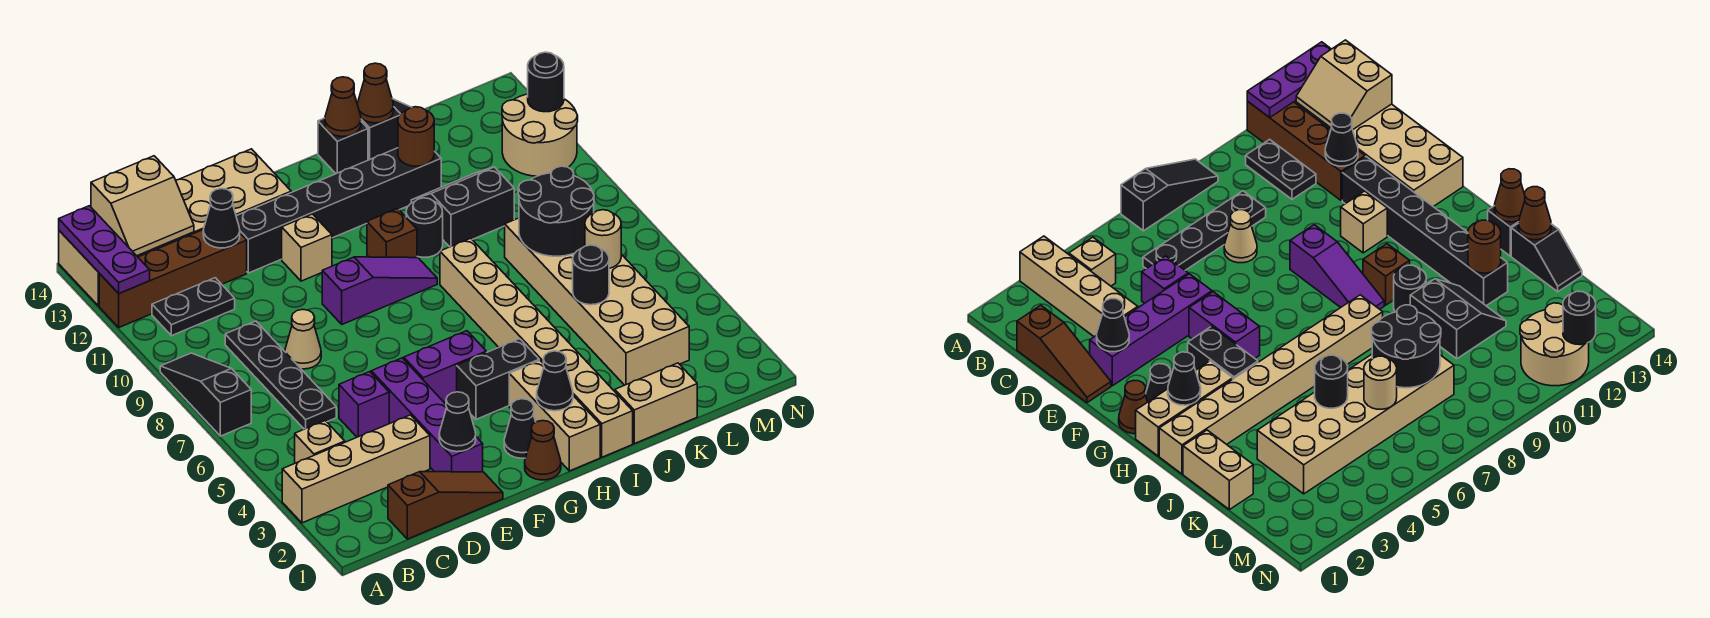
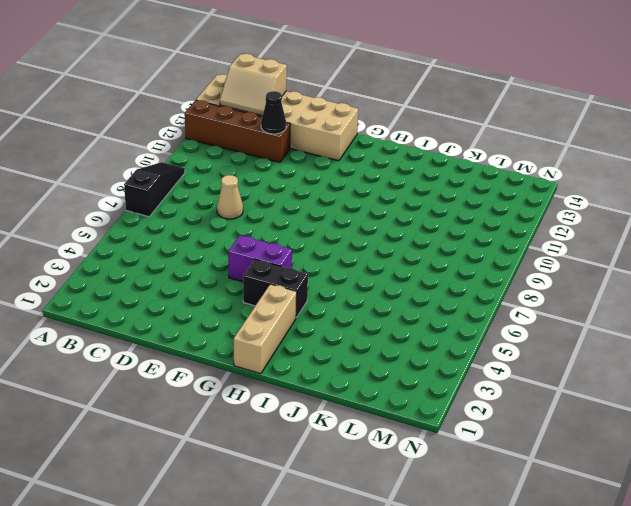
none -> tan brick A3:D3 level 1
none -> tan brick B4 level 1
none -> black plate B11:C11 level 1
none -> brown slope C1:E1 level 1 top C

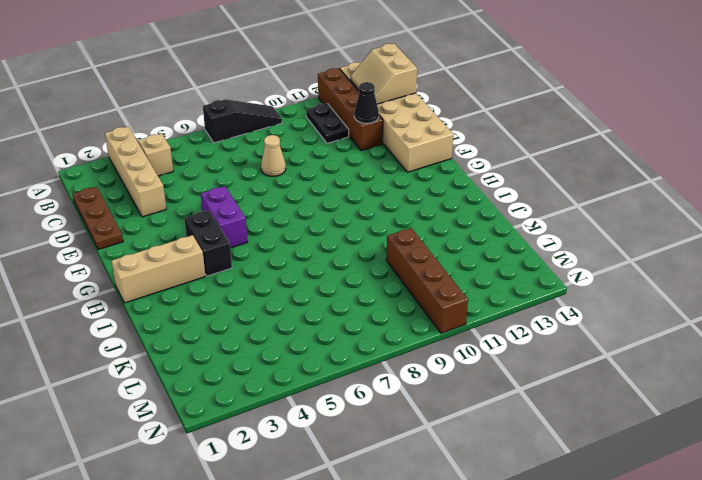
brown plate C1:E1 level 1 -> brown slope C1:E1 level 1 top C
brown brick K10:N10 level 1 -> black slope J10:K11 level 1 top 10
none -> black plate C6:C9 level 1
none -> purple brick D5 level 1
none -> purple brick E2:E5 level 1
none -> black brick E12:J12 level 1

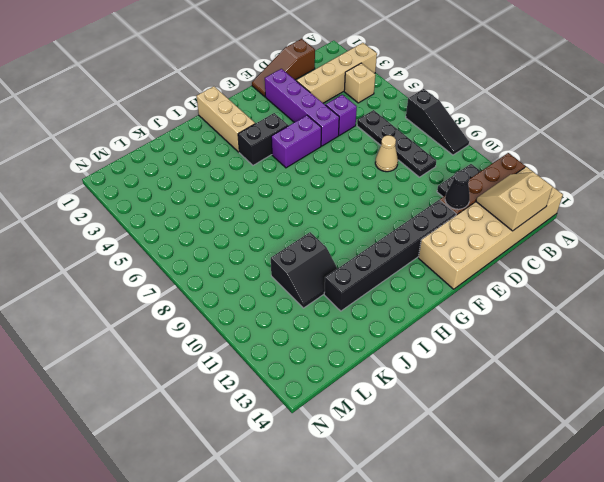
none -> purple slope F9:H9 level 1 top F
none -> tan brick F11 level 1
none -> brown cone G1 level 1
none -> black cone G2 level 1

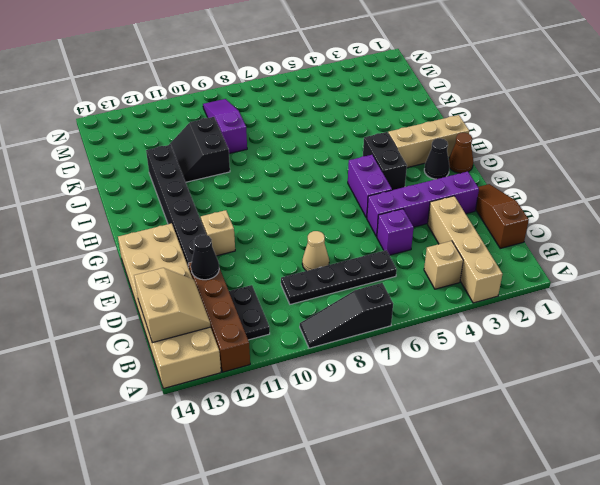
purple slope K9:M9 level 1 top K -> purple slope F9:H9 level 1 top F
none -> brown brick H10 level 1
none -> tan brick I1:I8 level 1
none -> black round brick I10 level 1
none -> black brick I14 level 1

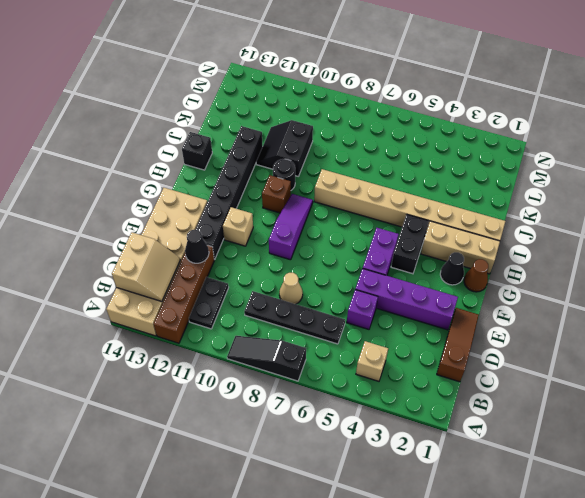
none -> tan brick A3:D3 level 1
none -> tan brick J1:K1 level 1
none -> black slope J14:K14 level 1 top J
none -> tan brick K3:L8 level 1

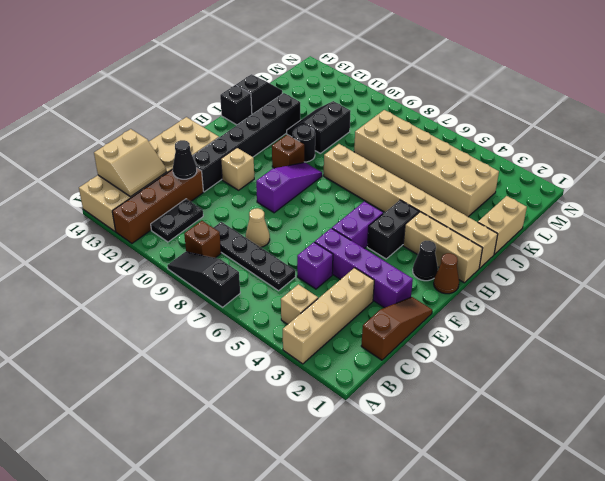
brown brick B9 level 1 -> none
none -> tan round brick M11:N12 level 1
none -> purple plate A12:A14 level 2
none -> black cone E2 level 2
none -> black cone H2 level 2

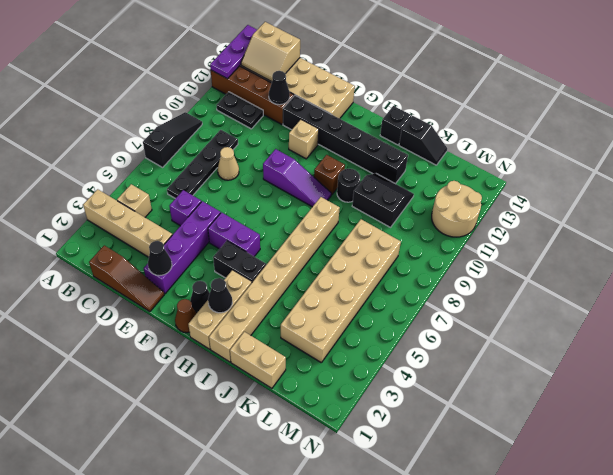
none -> brown cone I14 level 2
none -> brown round brick J12 level 2
none -> brown cone J14 level 2
none -> black round brick K5 level 2

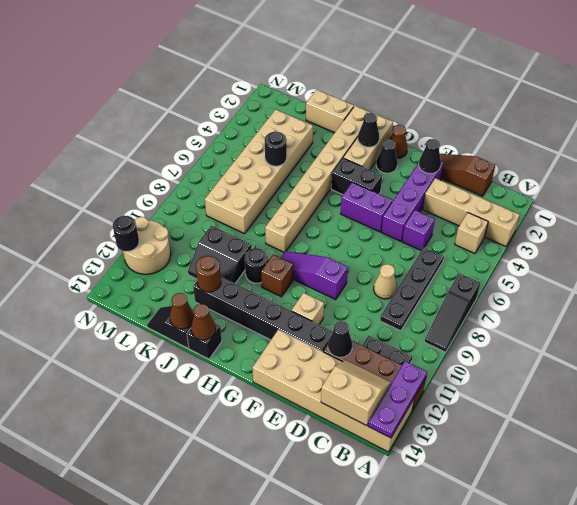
none -> black round brick K7:L8 level 2
none -> tan round brick L6 level 2

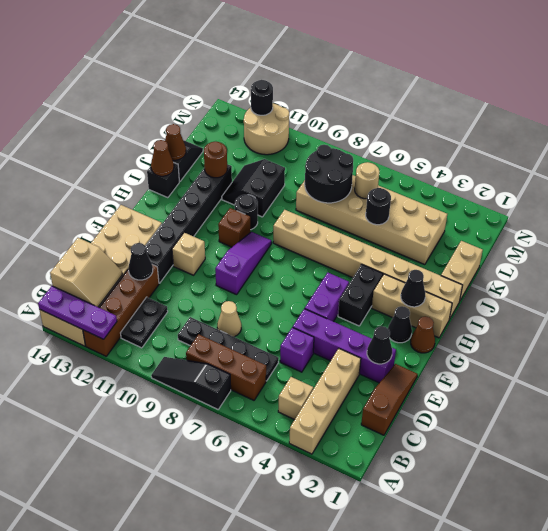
brown brick B6:B8 level 1 -> none

